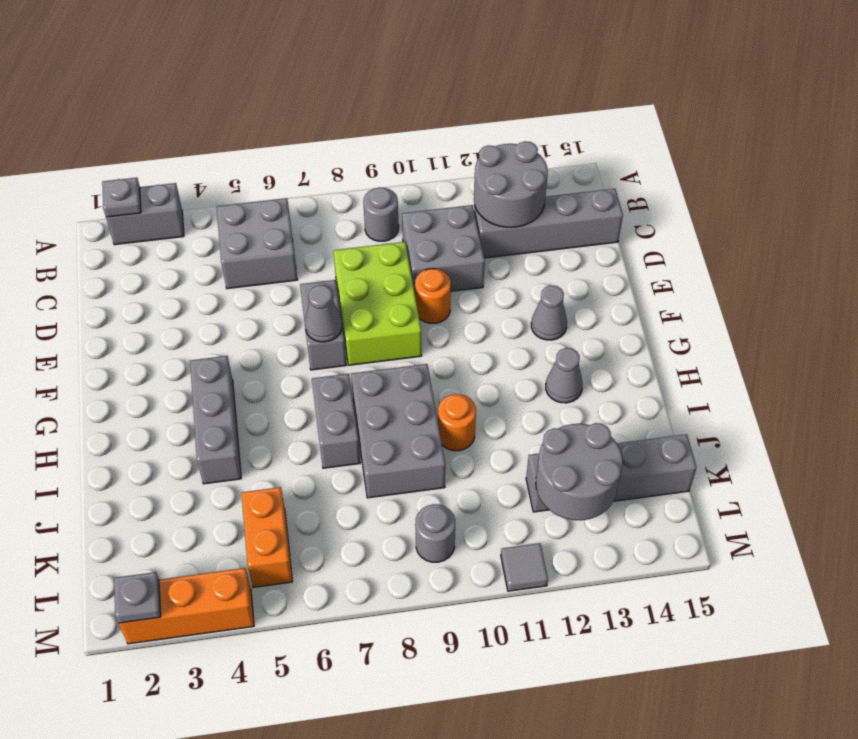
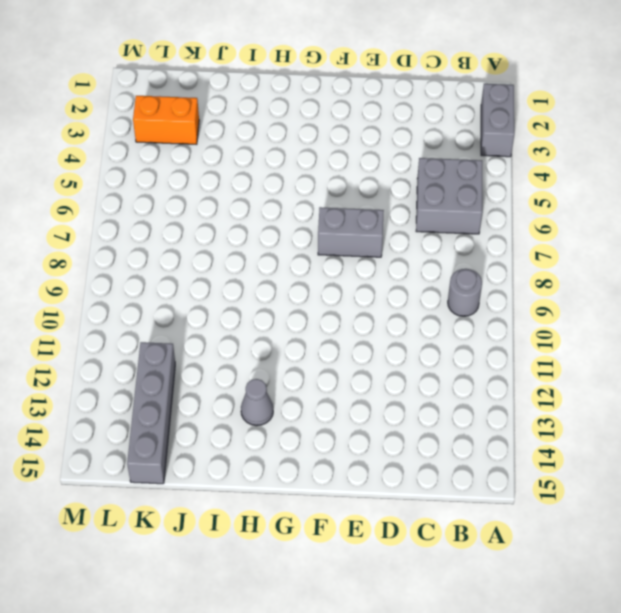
orange brick K3:L3 level 1 -> orange brick K5:L5 level 1
none -> grey brick C10:D11 level 1
none -> grey brick C12:C15 level 1
none -> lime brick D8:F9 level 1

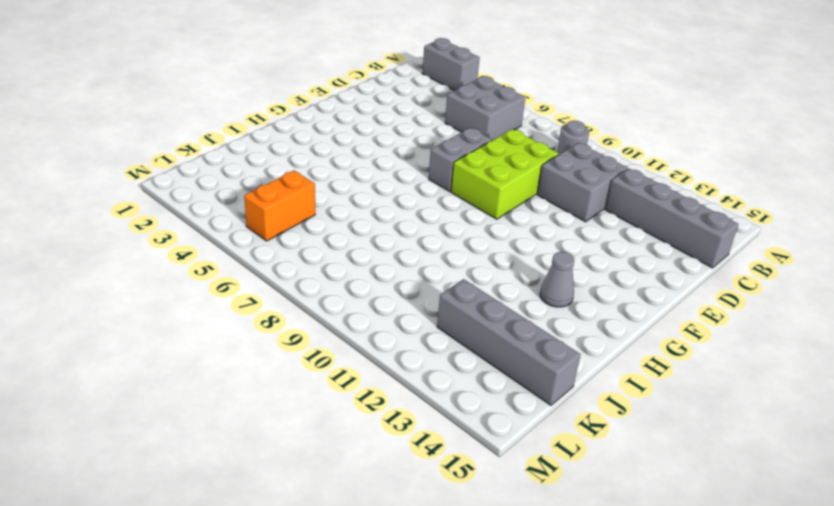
none -> orange round brick E10 level 1
none -> grey cone F13 level 1
none -> grey brick G4:I4 level 1

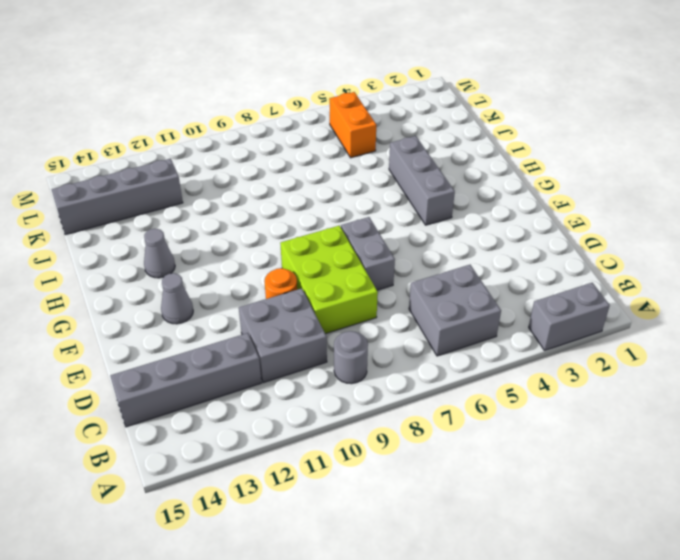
none -> grey brick H7:I7 level 1
none -> grey brick H8:J9 level 1
none -> orange round brick I10 level 1

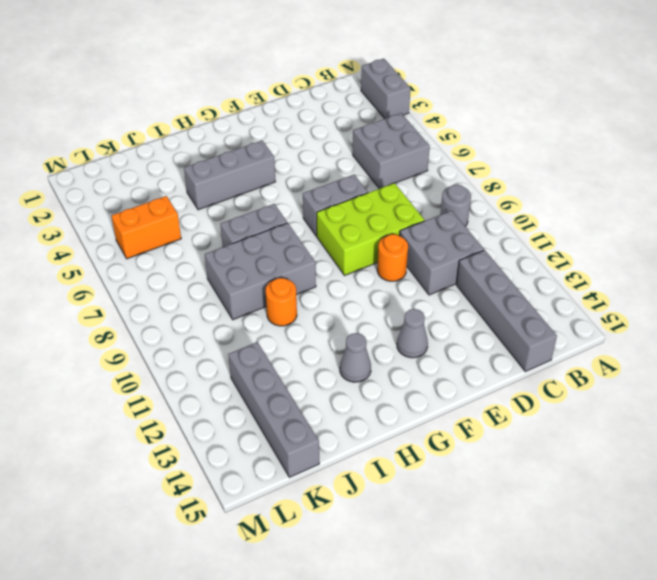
none -> grey round brick L9 level 1
none -> orange brick M2:M4 level 1
none -> grey tile M11 level 1

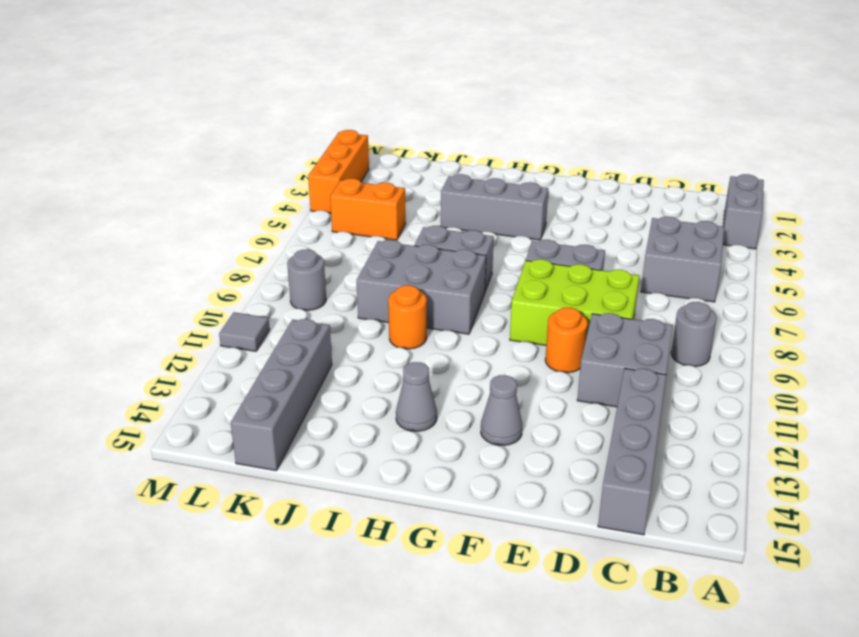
none -> grey plate A2 level 2
none -> grey round brick B12:C13 level 2
none -> grey cone F7 level 2

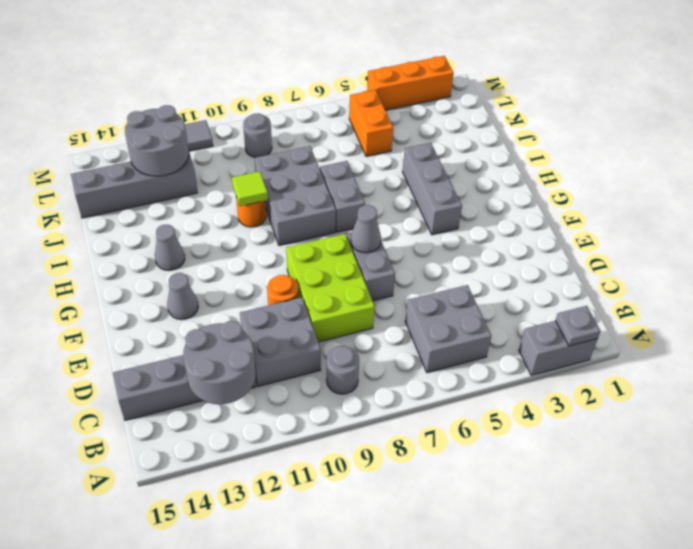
lime tile I10 level 2 -> none
none -> grey plate M2 level 2

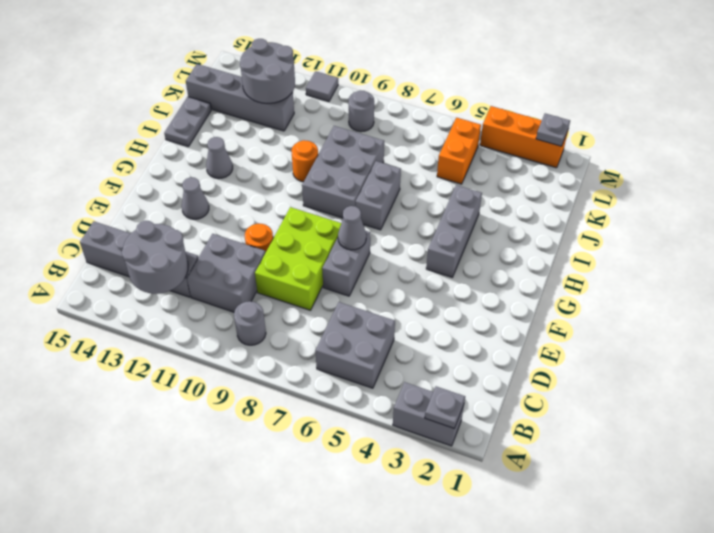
grey plate I15:J15 level 1 -> none

